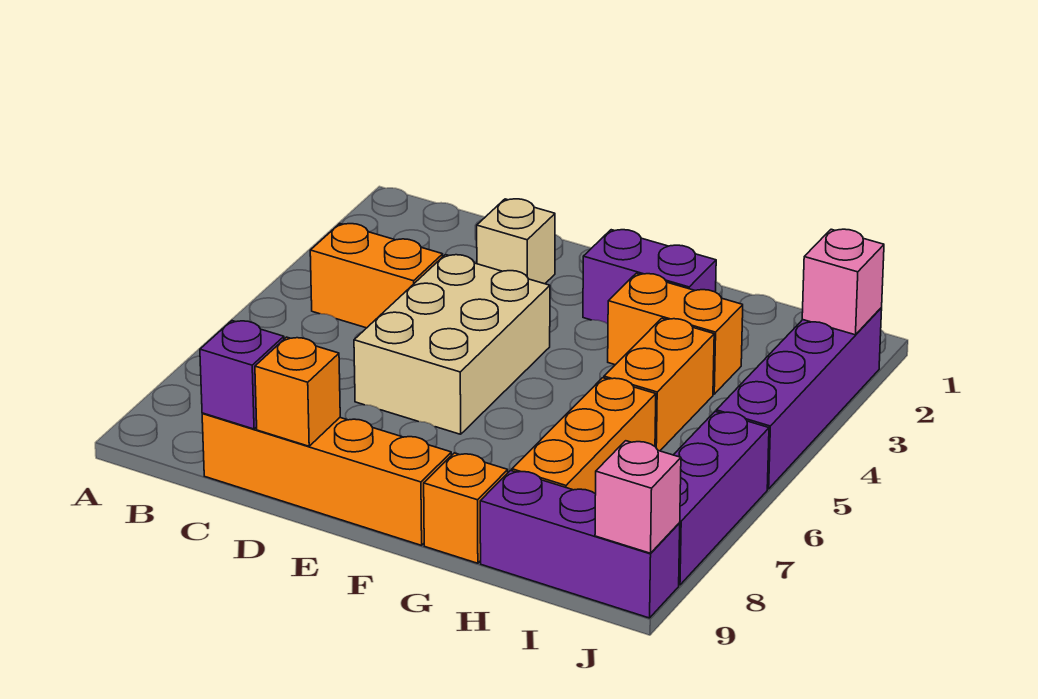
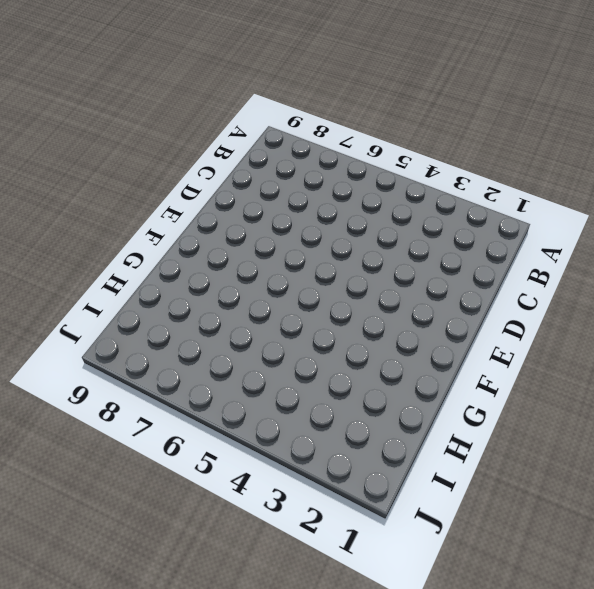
none -> orange brick B4:C4 level 1
none -> orange brick C9:F9 level 1
none -> tan brick D2 level 1

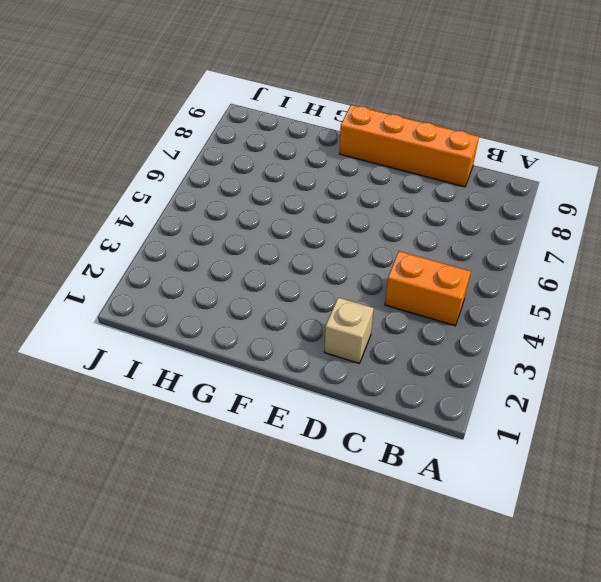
none -> tan brick D4:E6 level 1
none -> purple brick F2:G2 level 1
none -> orange brick G3:H3 level 1

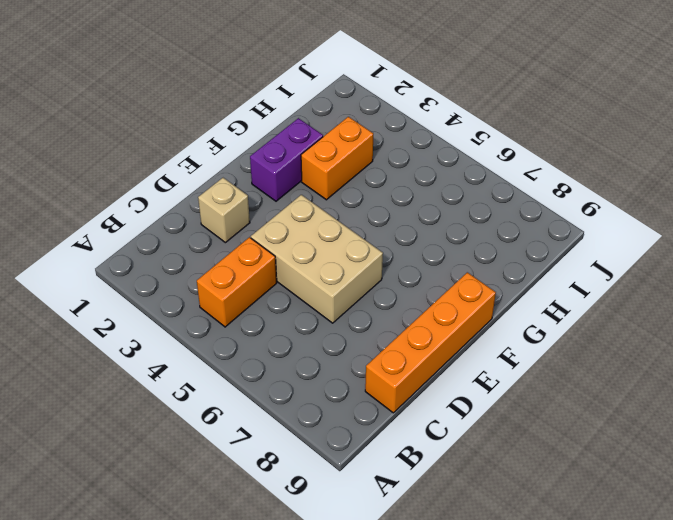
none -> orange brick G9 level 1
none -> orange brick H4:H5 level 1
none -> orange brick H6:H8 level 1

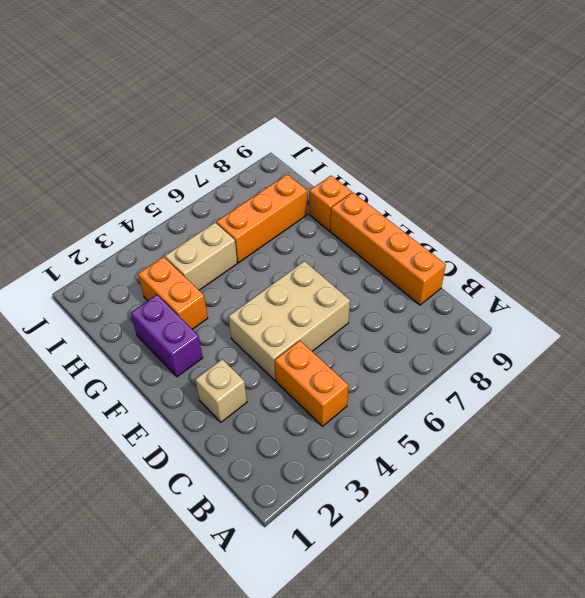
tan brick H4:H5 level 1 -> orange brick H4:H5 level 1
none -> purple brick H9:J9 level 1
none -> purple brick J2:J5 level 1
none -> purple brick J6:J8 level 1

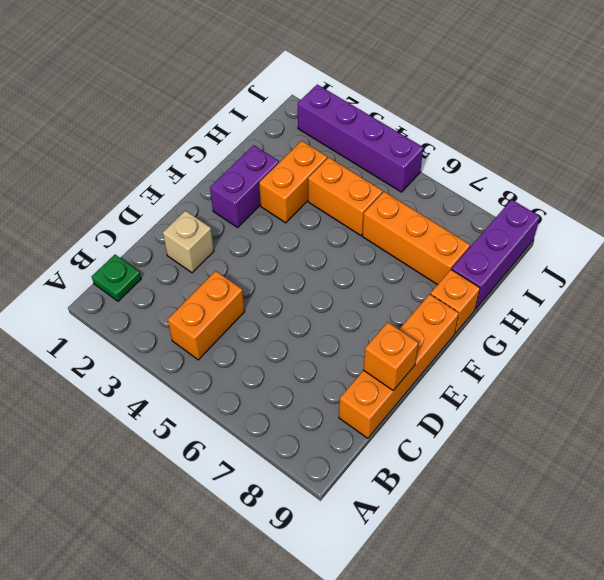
green plate B1 level 1 -> none
none -> tan brick D4:E6 level 1
none -> purple brick J6:J8 level 1
none -> purple brick C9 level 2

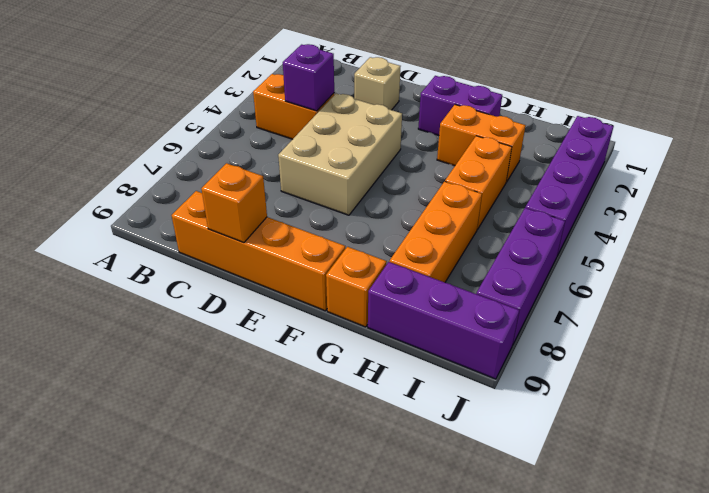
purple brick C4 level 2 -> purple brick C9 level 2
none -> pink brick J2 level 2
none -> pink brick J9 level 2

